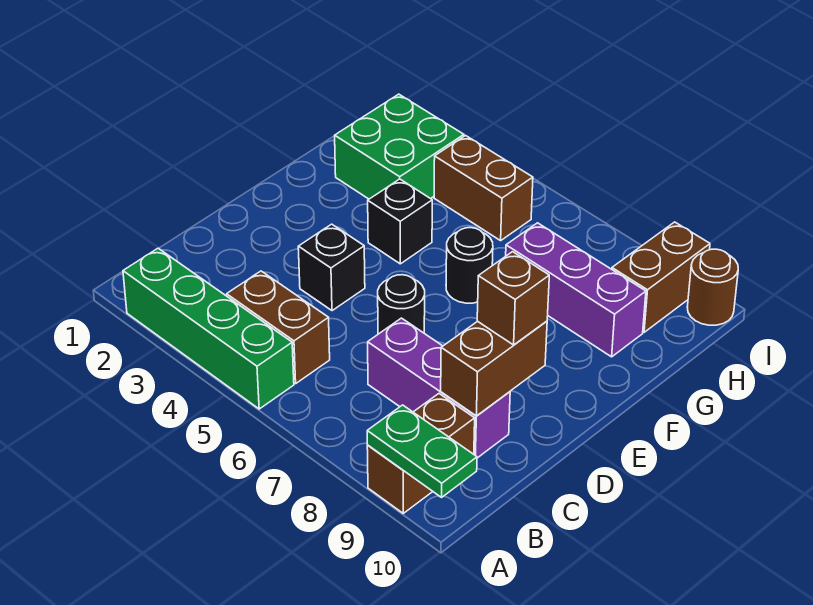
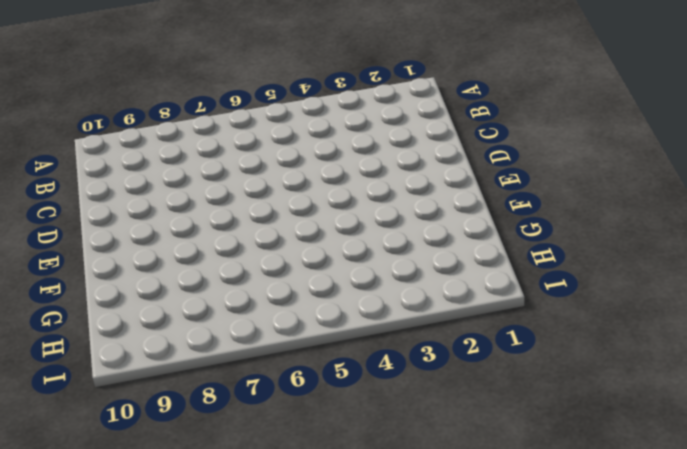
none -> green brick A2:A5 level 1
none -> brown brick A9:B9 level 1
none -> brown brick B4:B5 level 1

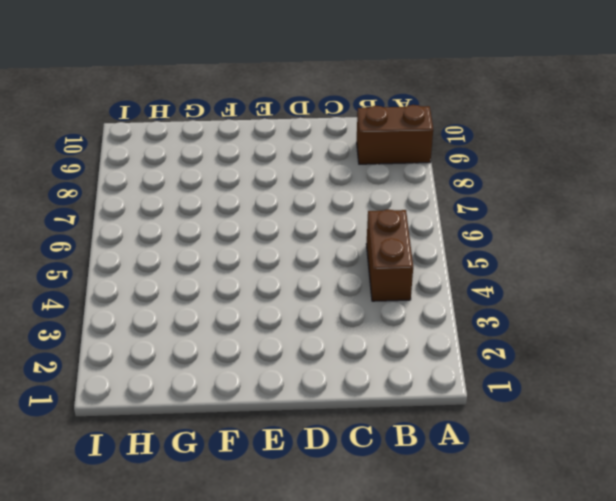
none -> green brick A2:A5 level 1
none -> purple brick C7:C9 level 1
none -> black brick D4 level 1

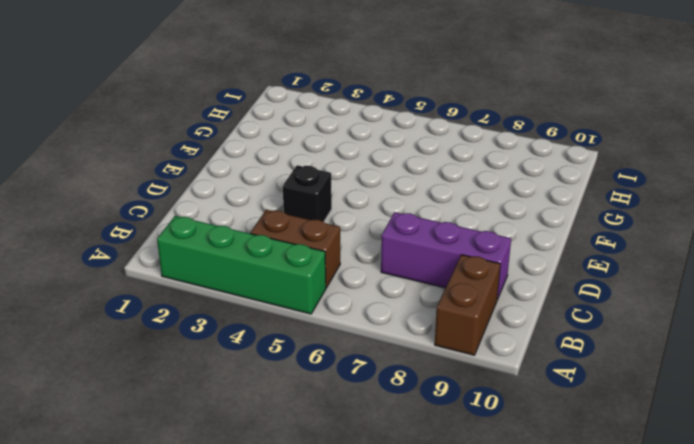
none -> black round brick D6 level 1
none -> black brick F4 level 1
none -> black round brick F6 level 1

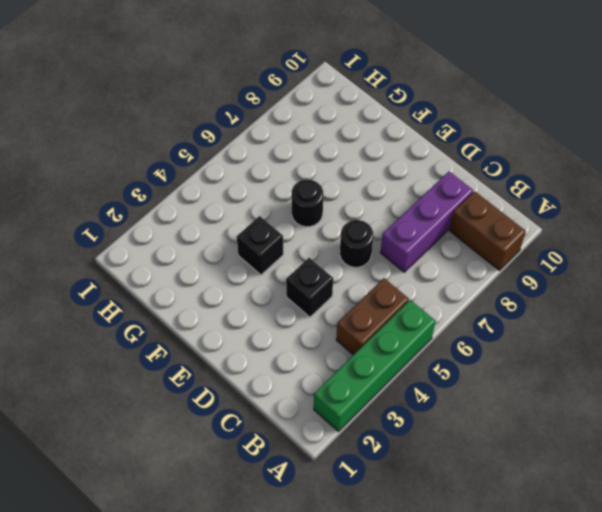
none -> green brick G2:H3 level 1
none -> purple brick G7:G9 level 1
none -> brown brick H4:H5 level 1

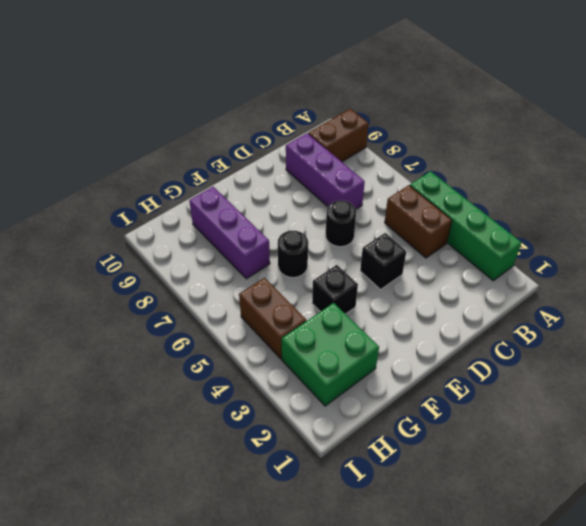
none -> brown brick H9:I9 level 1
none -> brown round brick I10 level 1
none -> green plate A9:A10 level 2

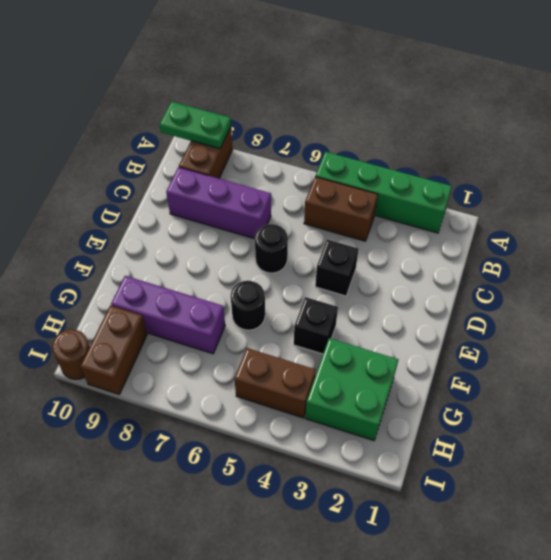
none -> brown brick C9:D9 level 2
none -> brown brick D9 level 3

